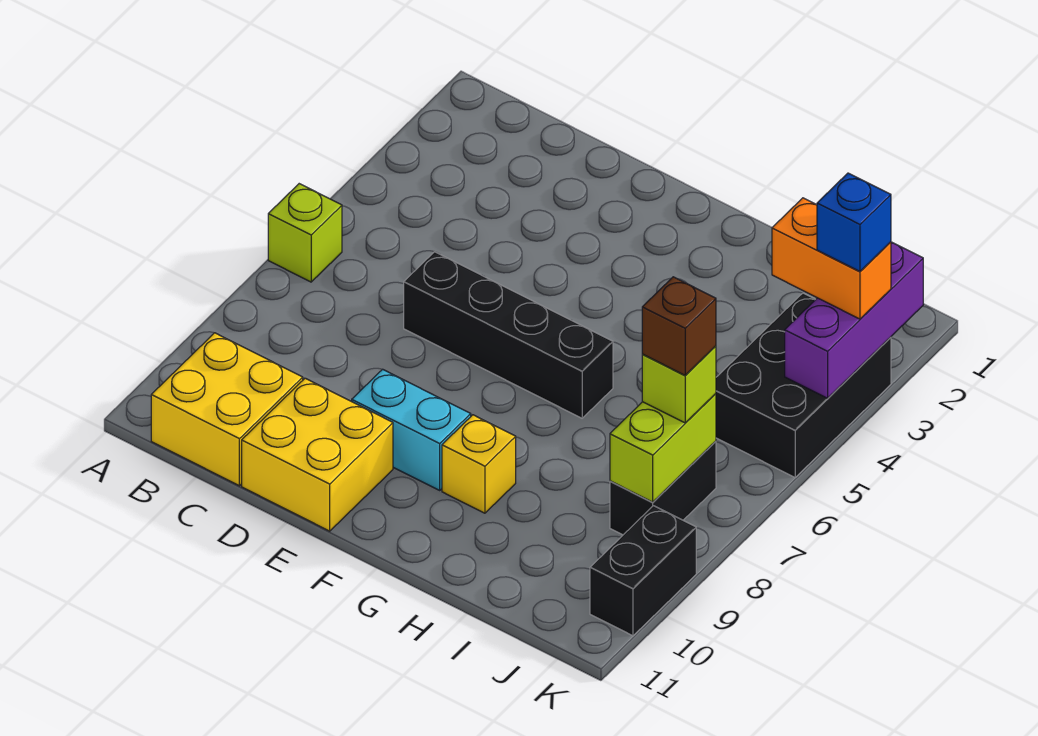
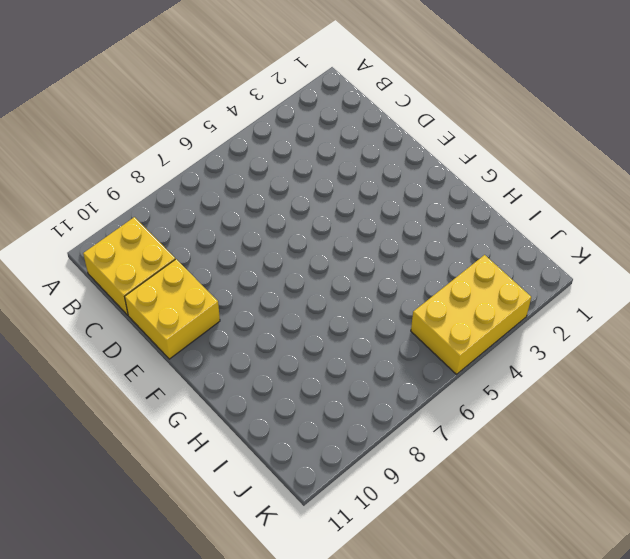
yellow brick J3:K5 level 1 -> black brick J3:K5 level 1
none -> lime brick A6 level 1
none -> black brick D6:G6 level 1
none -> cyan brick E9:F9 level 1

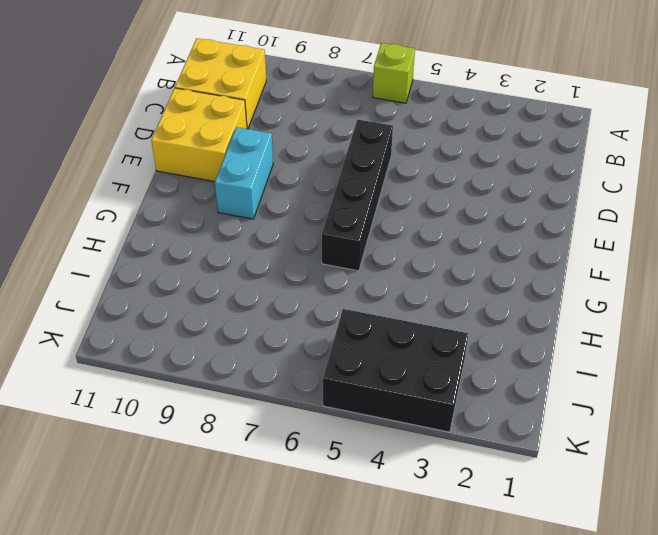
none -> yellow brick G9 level 1
none -> black brick J7:J8 level 1
none -> black brick K9:K10 level 1

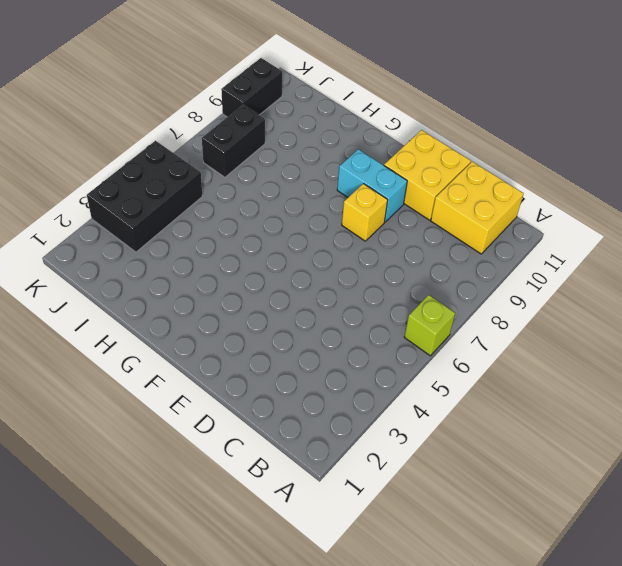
yellow brick E8 level 1 -> yellow brick G9 level 1
none -> black brick D6:G6 level 1
none -> lime brick J7:J8 level 2
none -> purple brick K2:K4 level 2

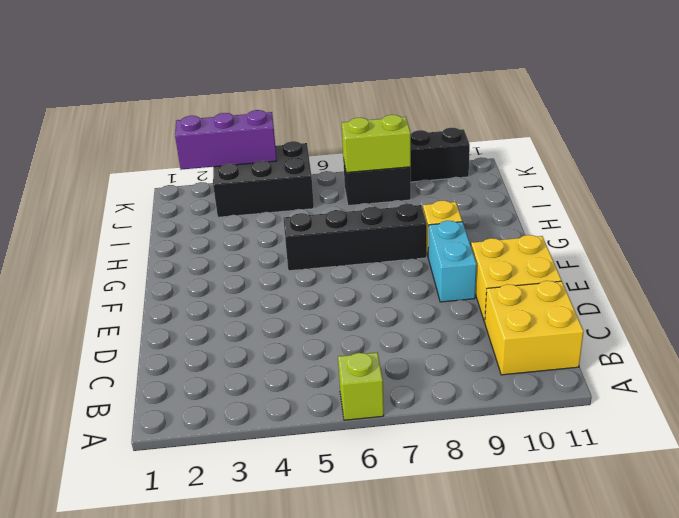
black brick G5:G8 level 1 -> black brick D6:G6 level 1
none -> orange brick J3:K3 level 3
none -> lime brick J7 level 3
none -> brown brick J7 level 4

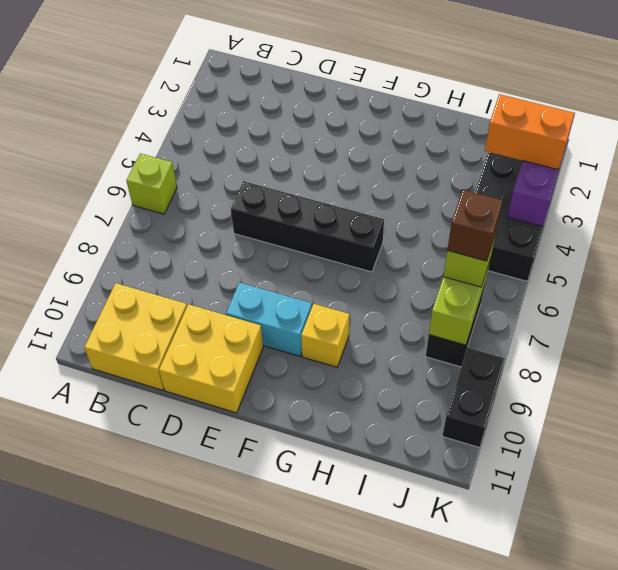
none -> blue brick K3 level 4

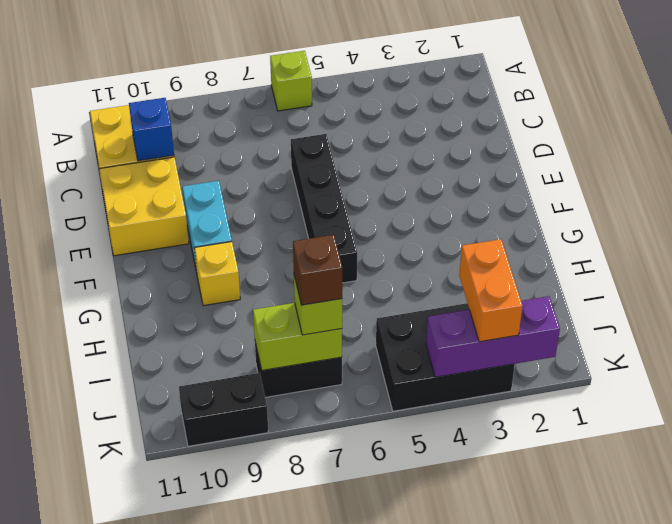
blue brick C10 level 2 -> blue brick K3 level 4

